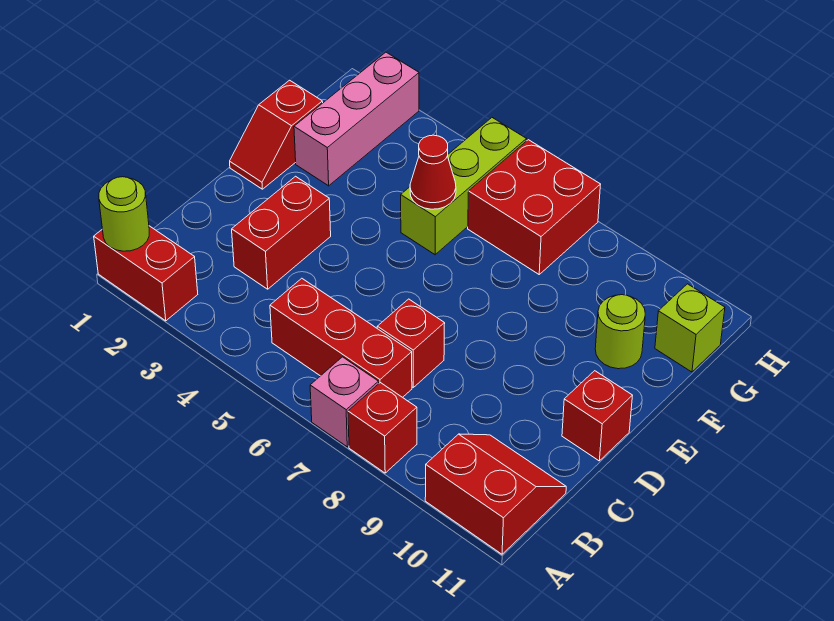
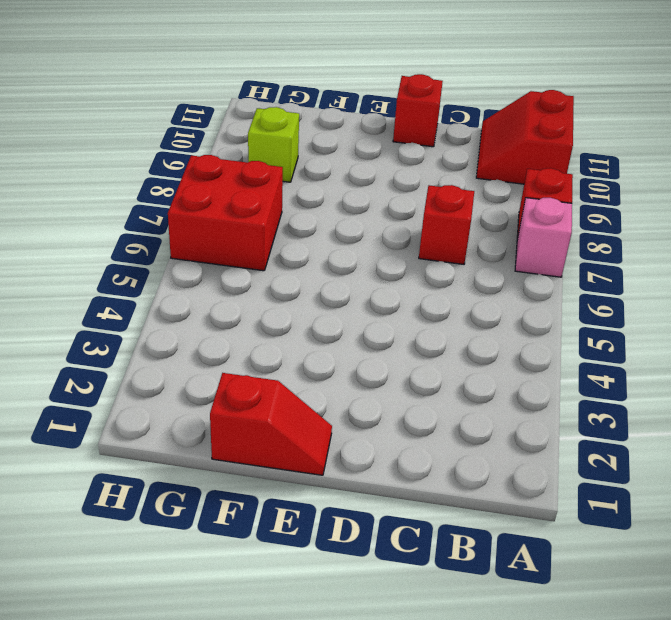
lime brick G9 level 1 -> lime brick G11 level 1
none -> red brick A1:A2 level 1
none -> red brick B5:B7 level 1
none -> red brick C3:D3 level 1

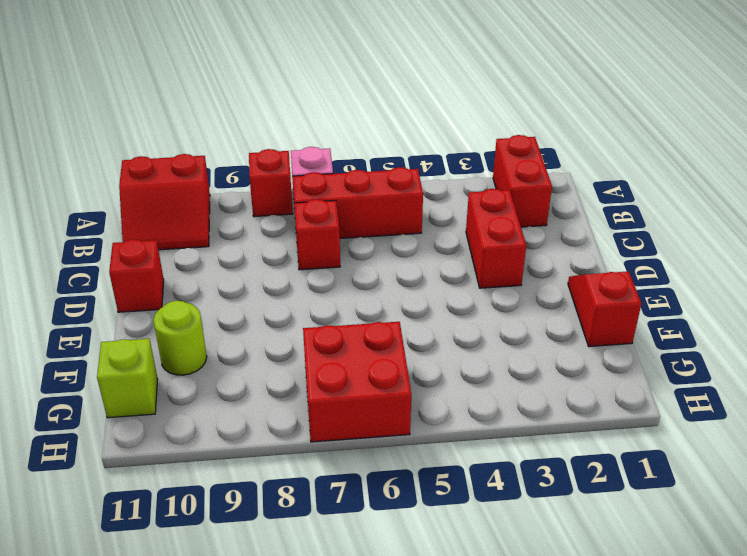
red brick A2:B2 level 1 -> red brick A1:A2 level 1
none -> pink brick F2:H2 level 1
none -> lime brick F5:H5 level 1
none -> lime round brick A1 level 2

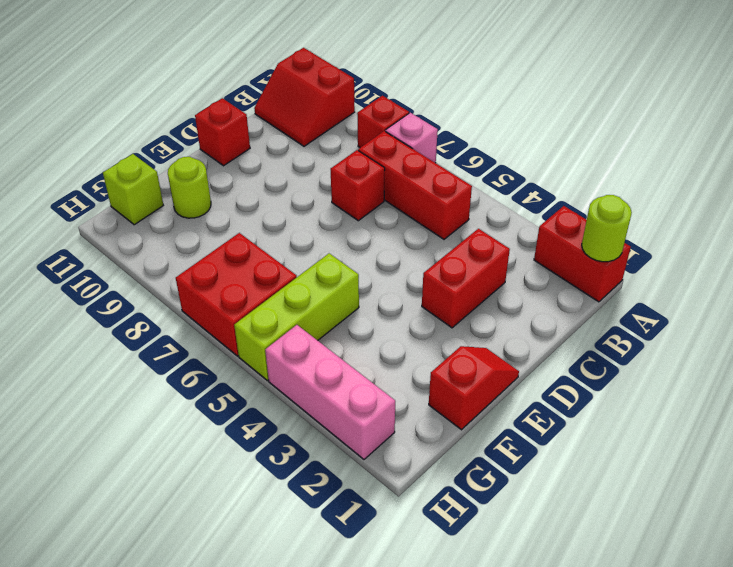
pink brick H2:H4 level 1 -> pink brick F2:H2 level 1
none -> red cone F5 level 2

